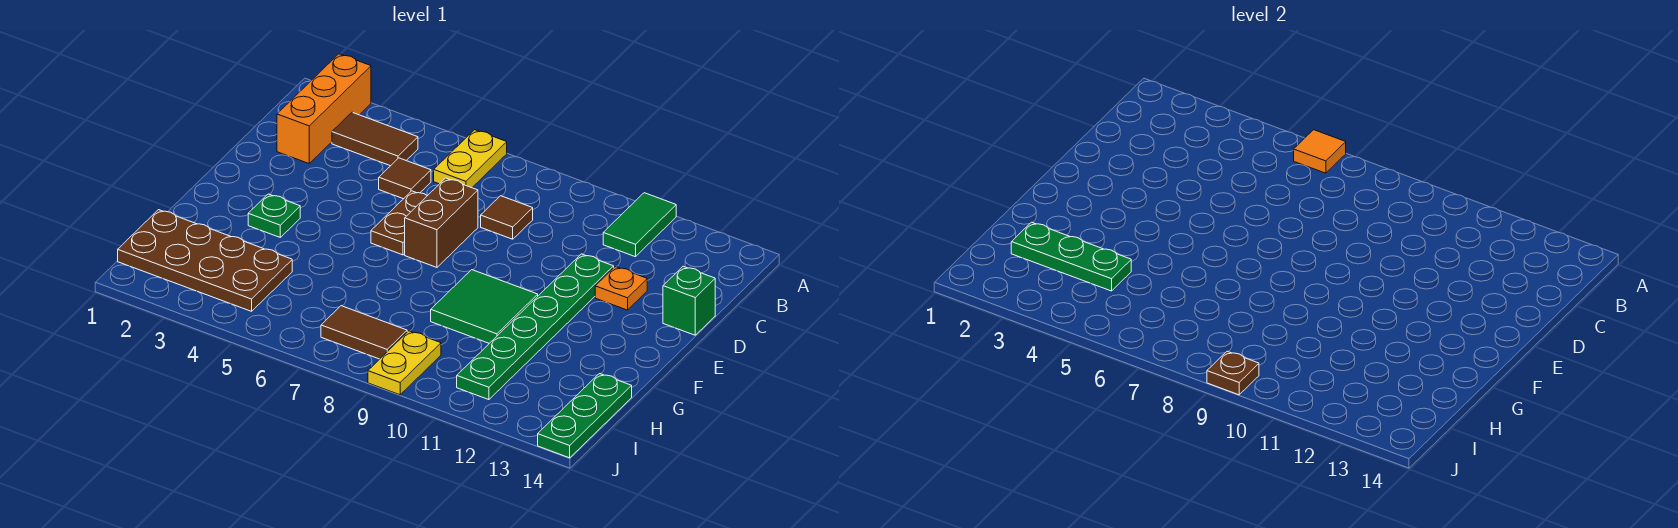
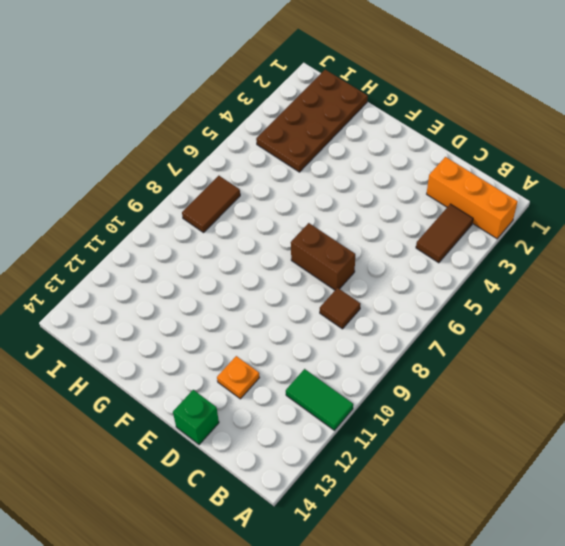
none -> yellow plate A6:B6 level 1
none -> brown tile C5 level 1
none -> brown plate D6:E6 level 1

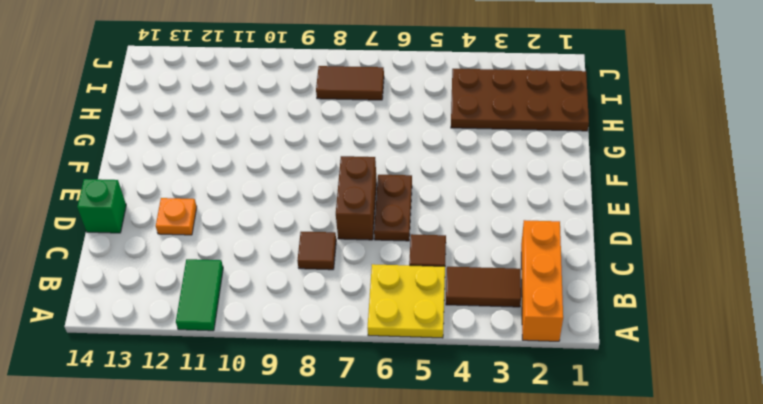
yellow plate A5:B6 level 1 -> yellow plate A6:B6 level 1
none -> green plate D11:I11 level 1
none -> green plate F3 level 1
none -> green tile F9:G10 level 1

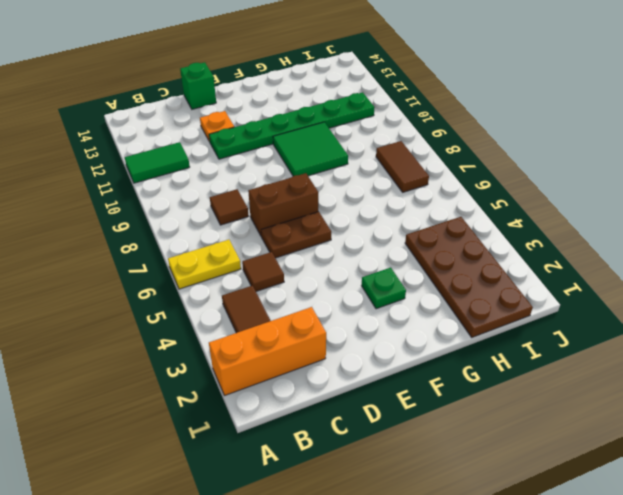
none -> green plate H14:J14 level 1
none -> yellow plate I9:J9 level 1
none -> orange tile A6 level 2

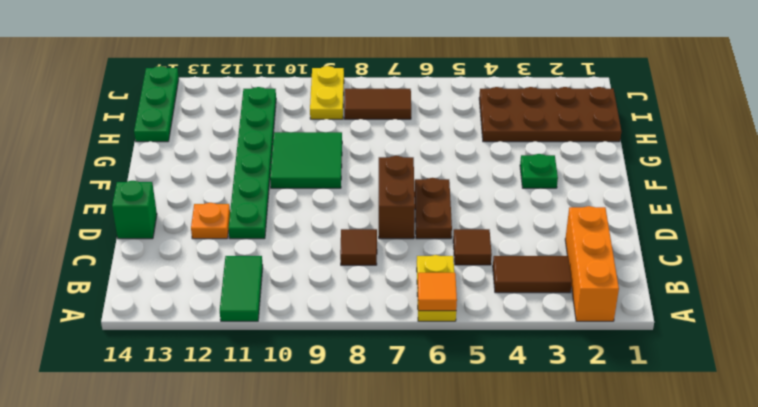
none -> green plate H2:H4 level 2
none -> brown plate J9 level 2

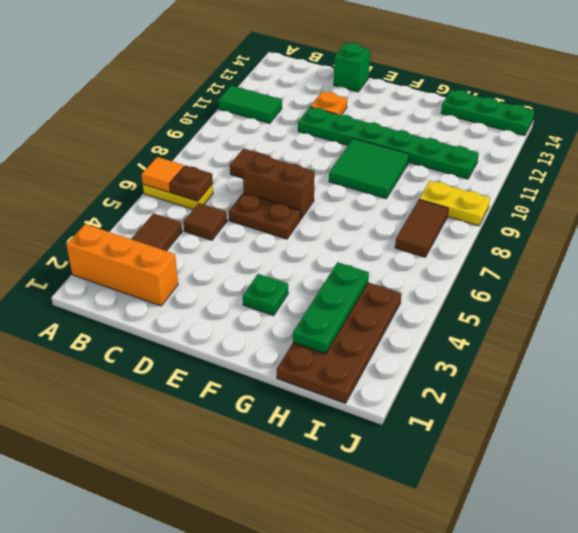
brown plate B6 level 2 -> brown plate J9 level 2

